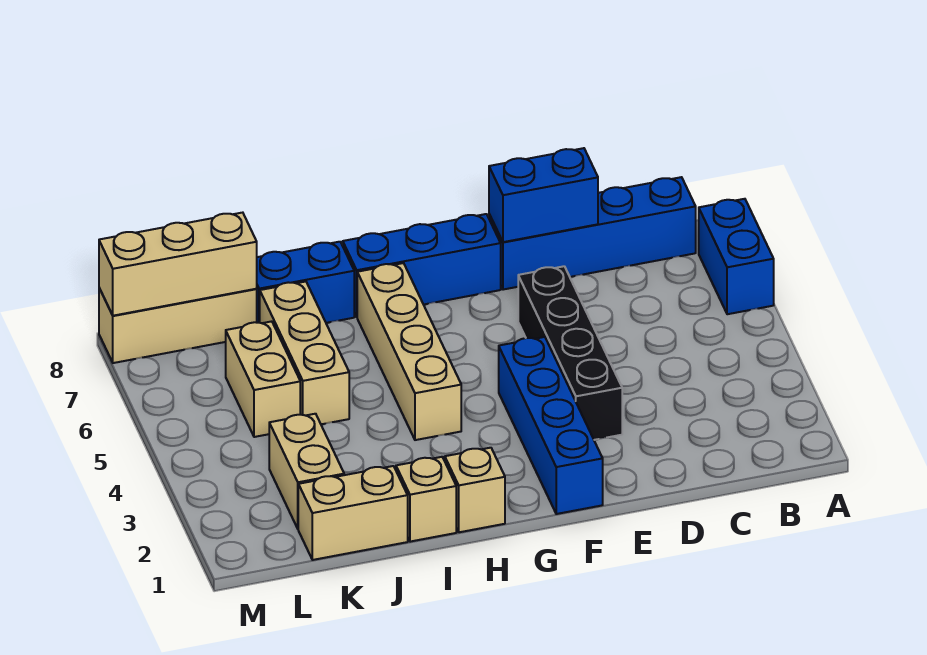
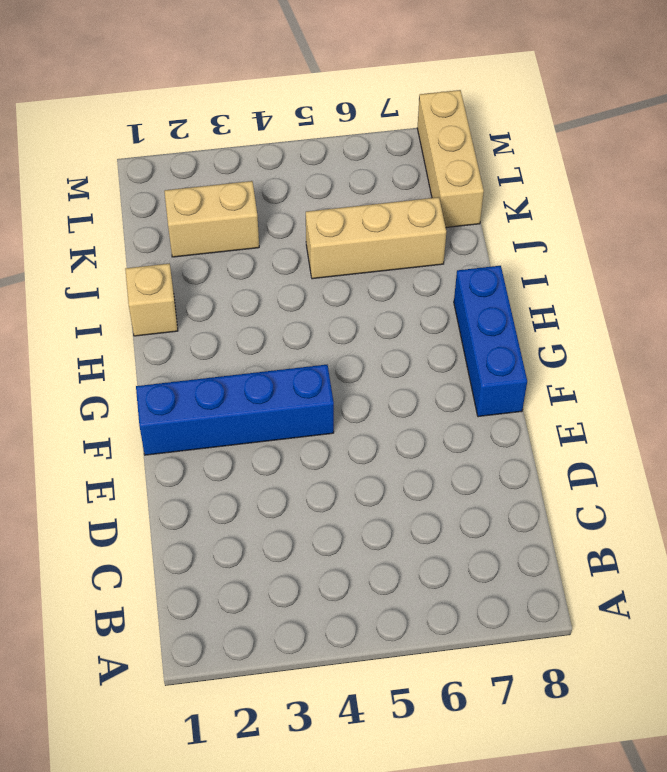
none -> blue brick A6:A7 level 1
none -> blue brick B8:E8 level 1
none -> black brick E3:E6 level 1

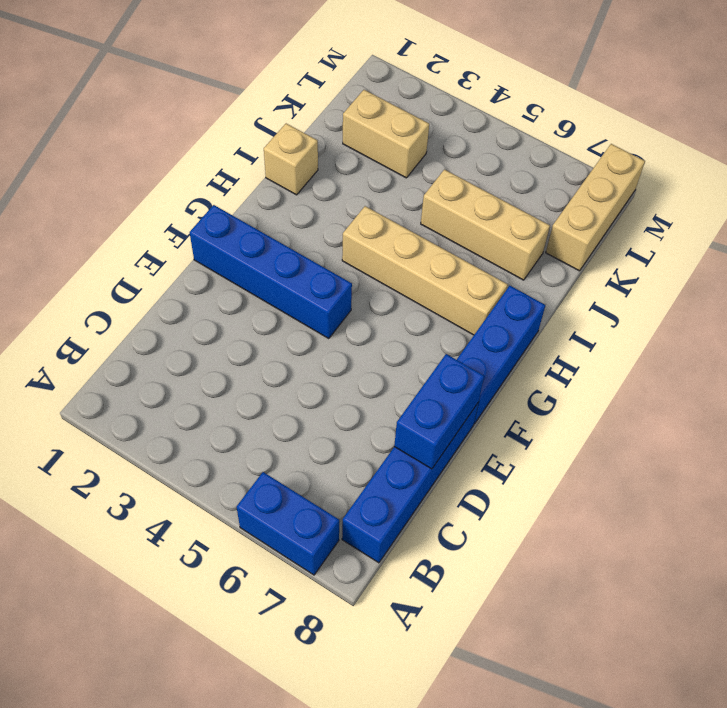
none -> black brick E3:E6 level 1
none -> tan brick H1 level 1
none -> blue brick I8:J8 level 1

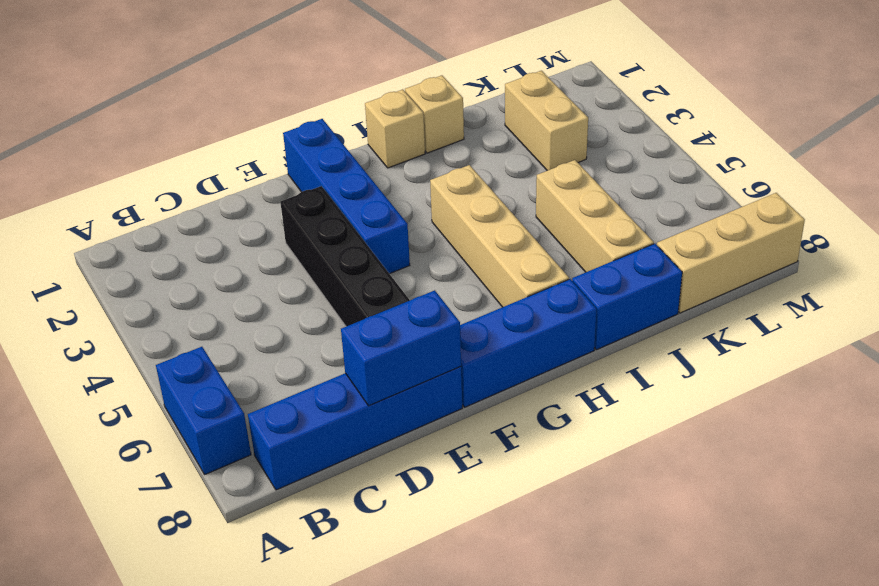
none -> tan brick J1:K1 level 1
none -> tan brick K5:K6 level 1
none -> tan brick K8:M8 level 2

